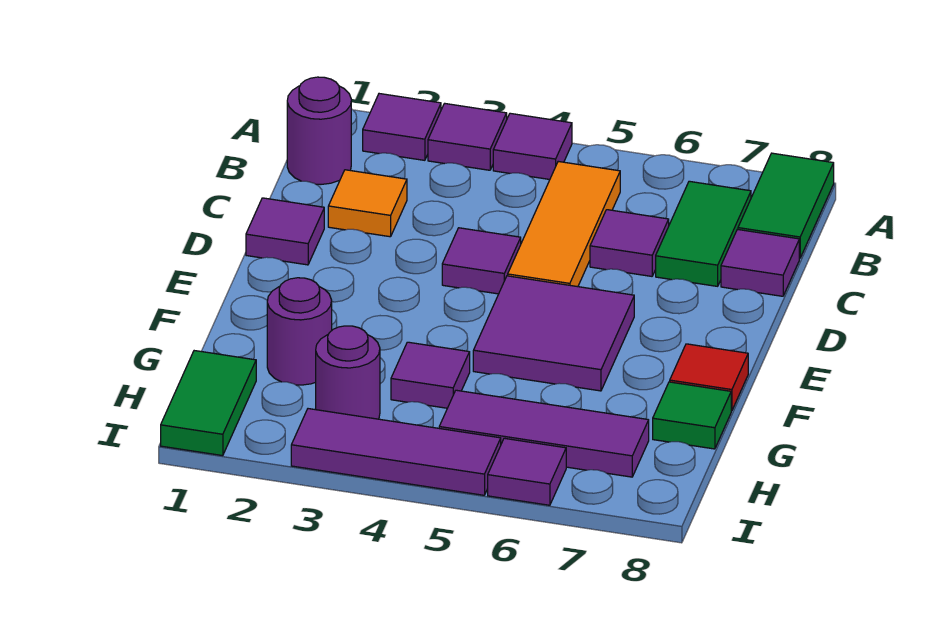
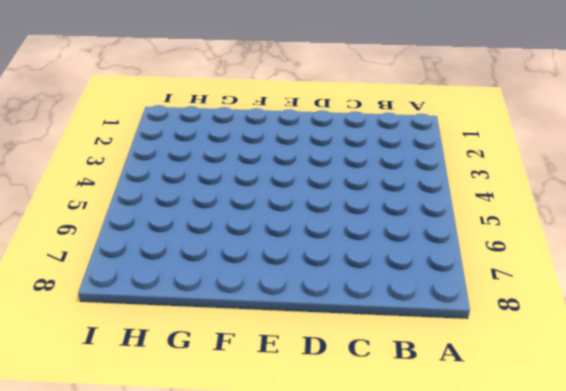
none -> purple tile A2 level 1
none -> purple tile A3 level 1
none -> purple tile A4 level 1

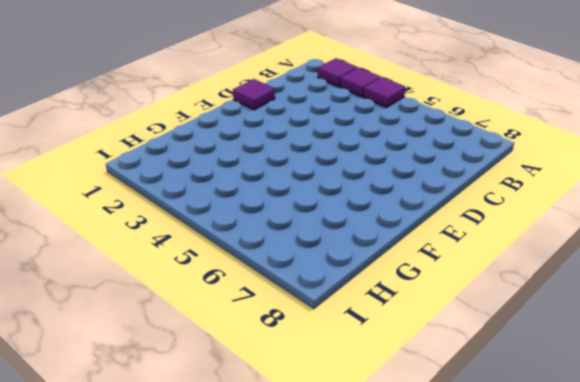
none -> green tile A8:B8 level 1
none -> purple round brick B1 level 1
none -> orange tile B5:D5 level 1

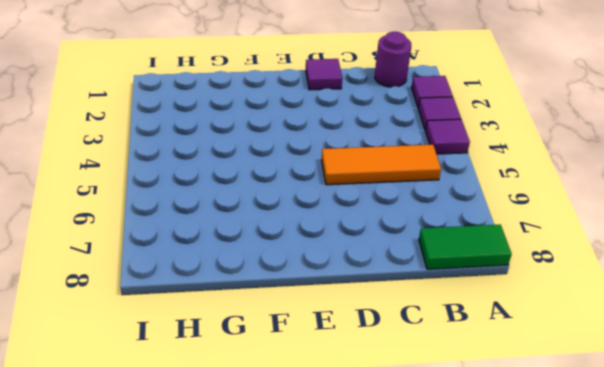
none -> green tile B7:C7 level 1
none -> orange tile C2 level 1
none -> purple tile C6 level 1

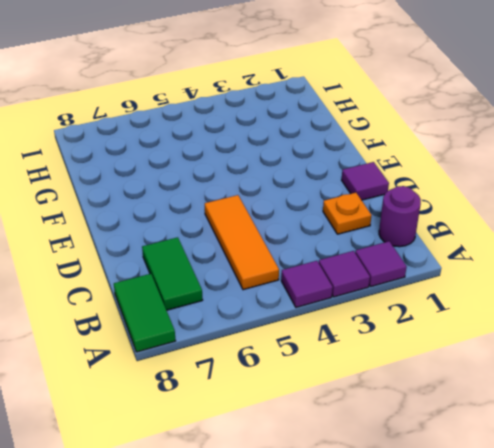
orange plate C2 level 1 -> orange tile C2 level 1
none -> purple tile C6 level 1
none -> purple tile C8 level 1
none -> purple tile D4 level 1

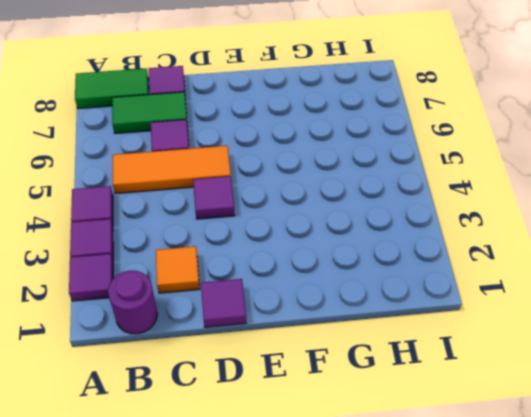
none -> purple tile E5:F6 level 1
none -> red tile F8 level 1
none -> purple round brick G2 level 1

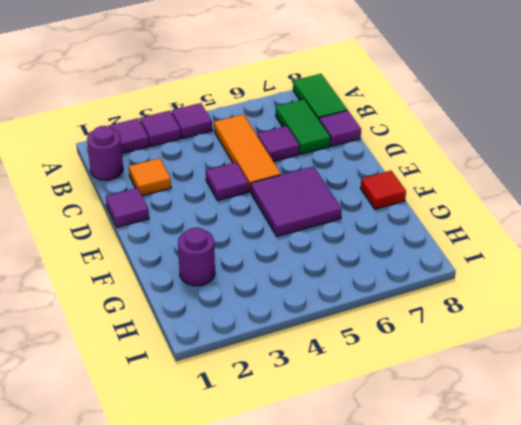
none -> purple tile G4 level 1
none -> green tile G8 level 1
none -> green tile H1:I1 level 1

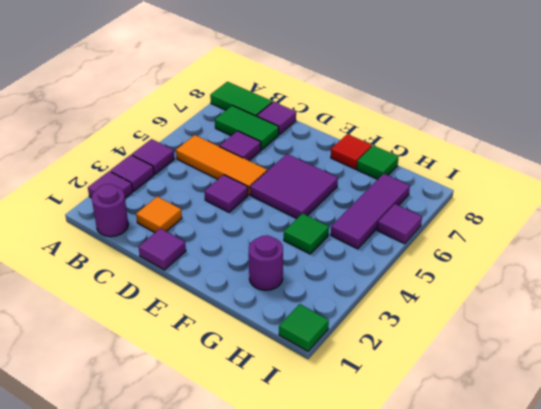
green tile G4 level 1 -> purple tile G4 level 1
green tile I1 level 1 -> green tile H1:I1 level 1
none -> purple round brick H3 level 1
none -> purple tile I3:I5 level 1

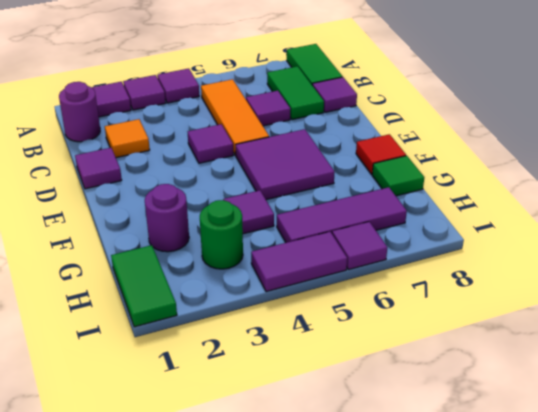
green round brick H3 level 1 -> purple round brick H3 level 1
purple tile I4:I5 level 1 -> purple tile I3:I5 level 1

